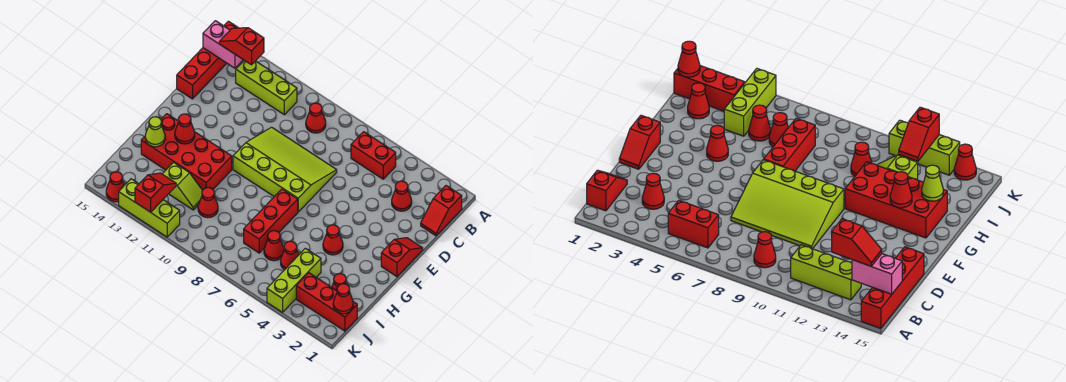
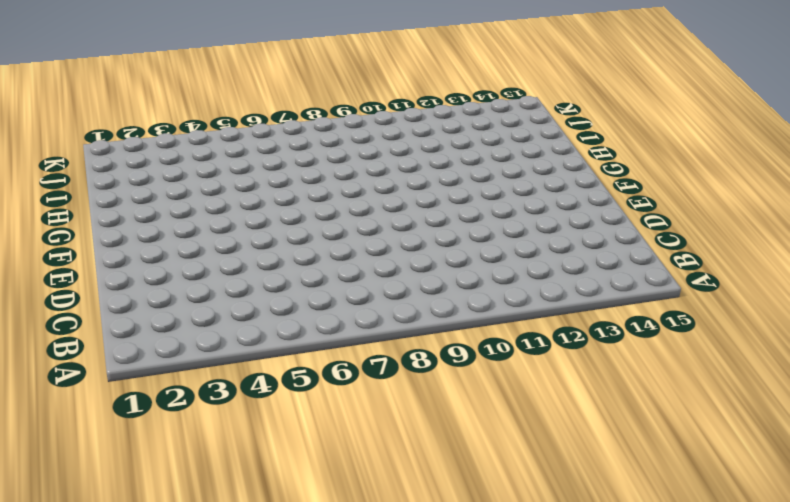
none -> red brick A15:D15 level 1
none -> red slope B1:C1 level 1 top B
none -> red brick B5:B6 level 1

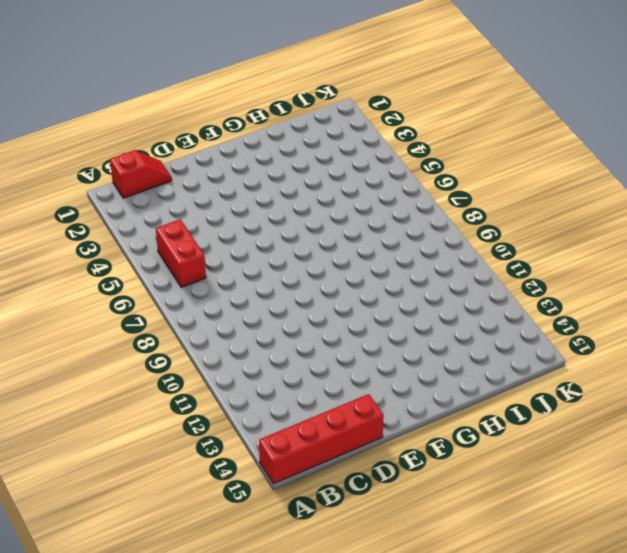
none -> red cone B9 level 1
none -> lime brick B11:B13 level 1
none -> red cone C3 level 1

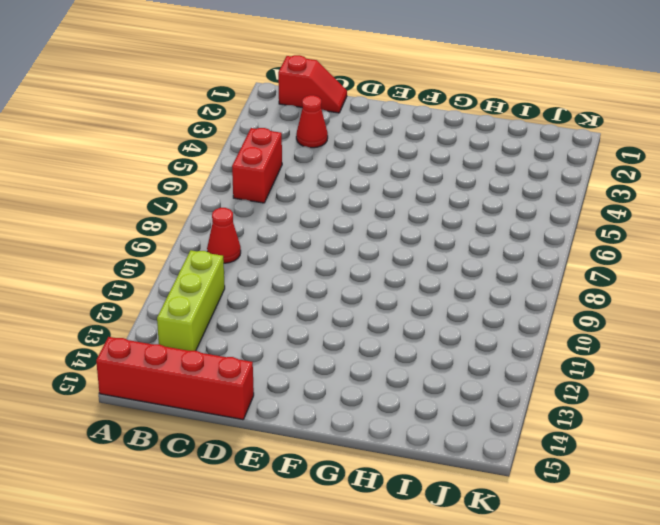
none -> lime slope D7:F10 level 1 top F
none -> red slope E1:F1 level 1 top F
none -> red cone G4 level 1

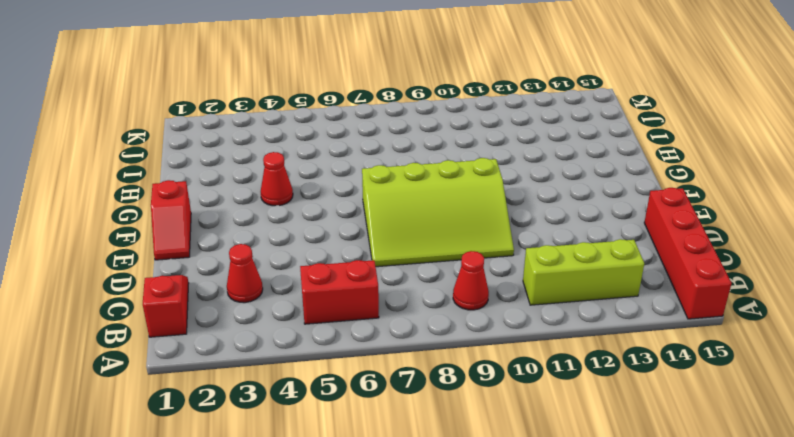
none -> red brick G7:I7 level 1
none -> red brick G11:H14 level 1
none -> red cone I2 level 1

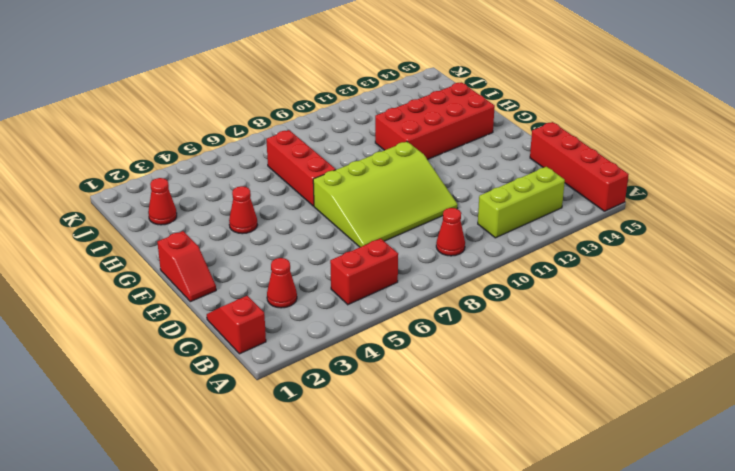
none -> lime brick I4:K4 level 1
none -> red cone I5 level 1
none -> red cone I6 level 1

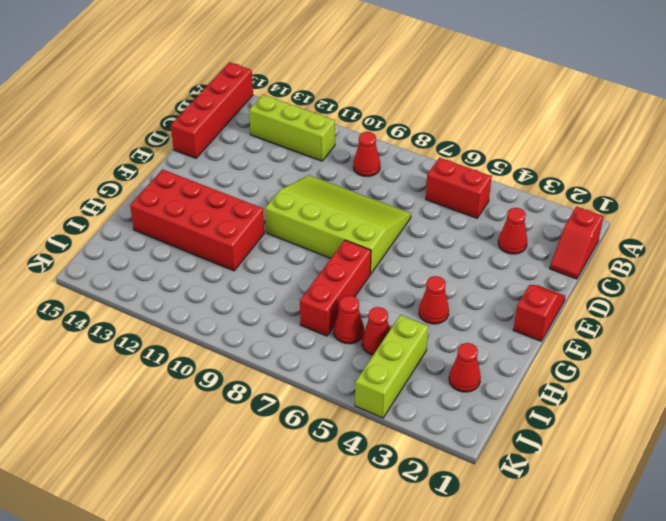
none -> red cone I10 level 1
none -> lime slope I11:I12 level 1 top 12
none -> red brick J1:J3 level 1

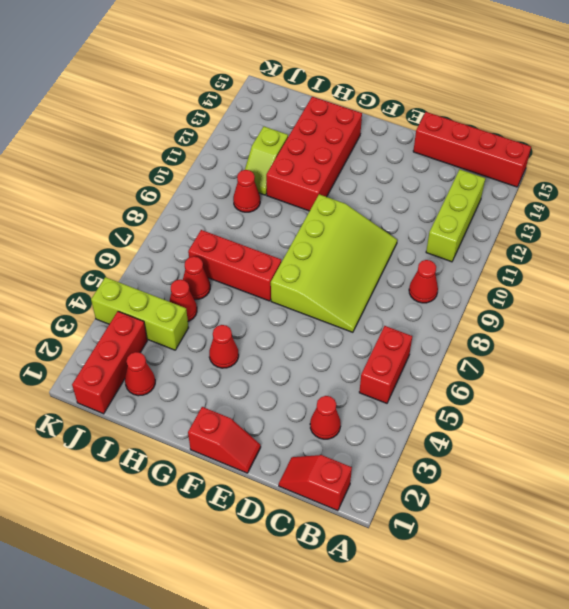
none -> lime brick K11:K13 level 1
none -> red cone K14 level 1
none -> pink brick B14:B15 level 2

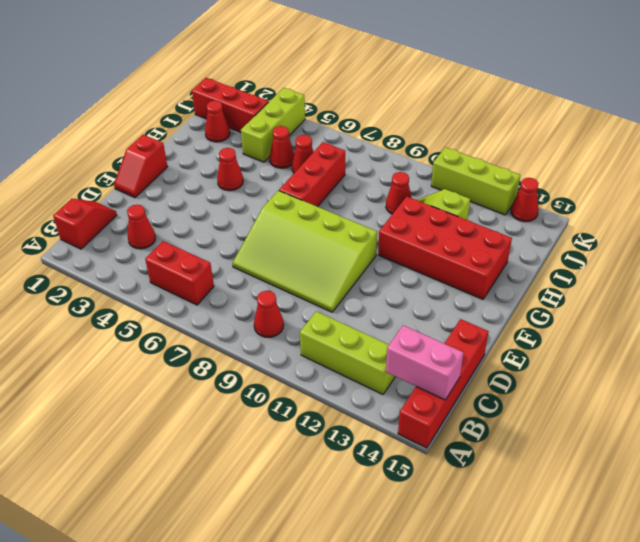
none -> red cone G13 level 2
none -> lime cone H14 level 2
none -> red cone J1 level 2

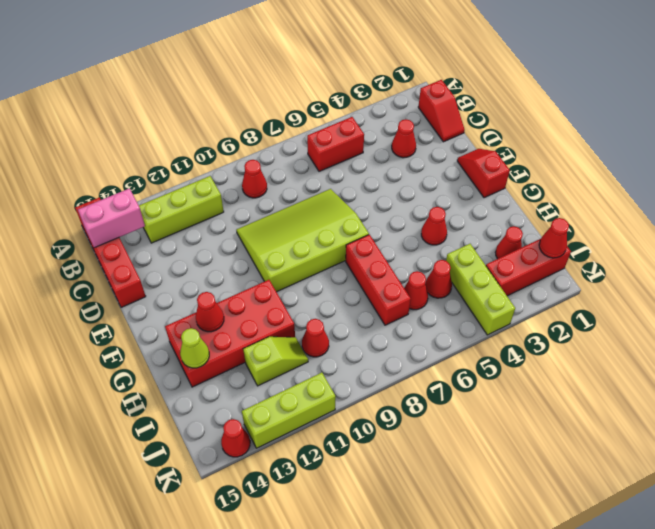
none -> red slope J12:K12 level 2 top K
none -> red slope B13:B14 level 3 top 13

